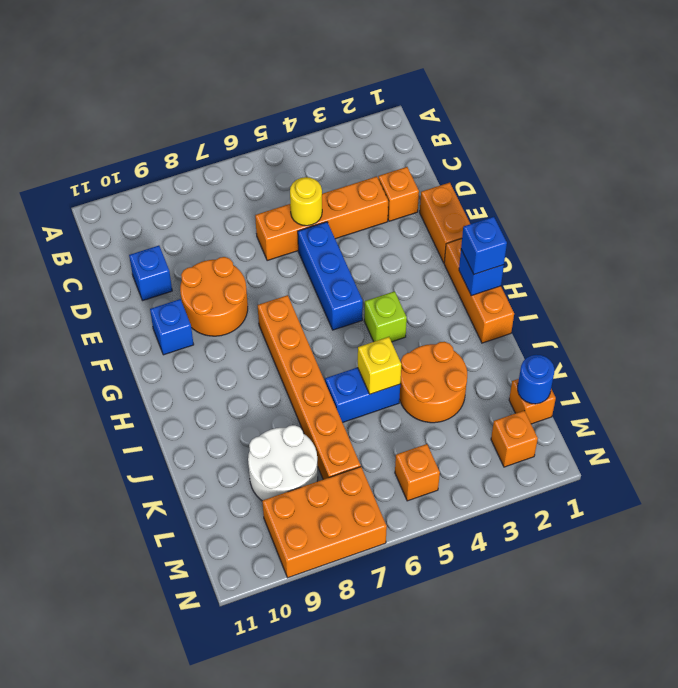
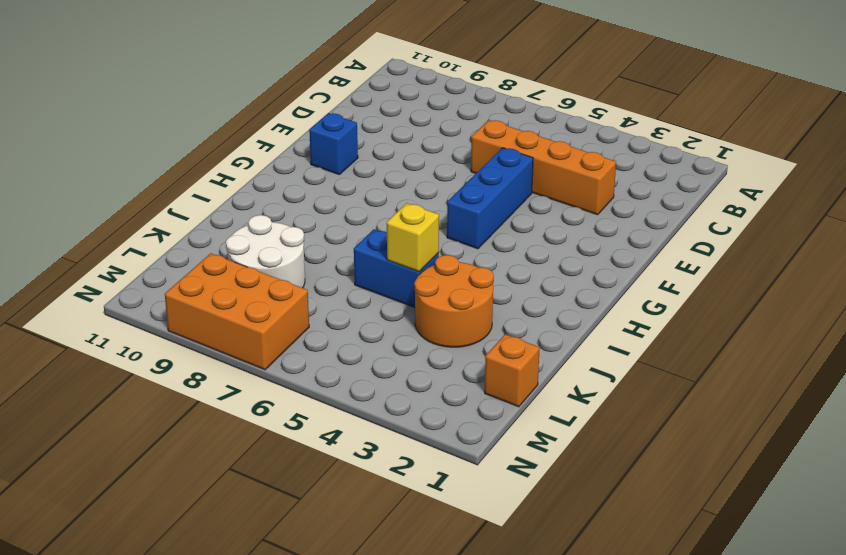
none -> orange brick D2 level 1
none -> blue brick D10 level 1
none -> orange brick E1:F1 level 1

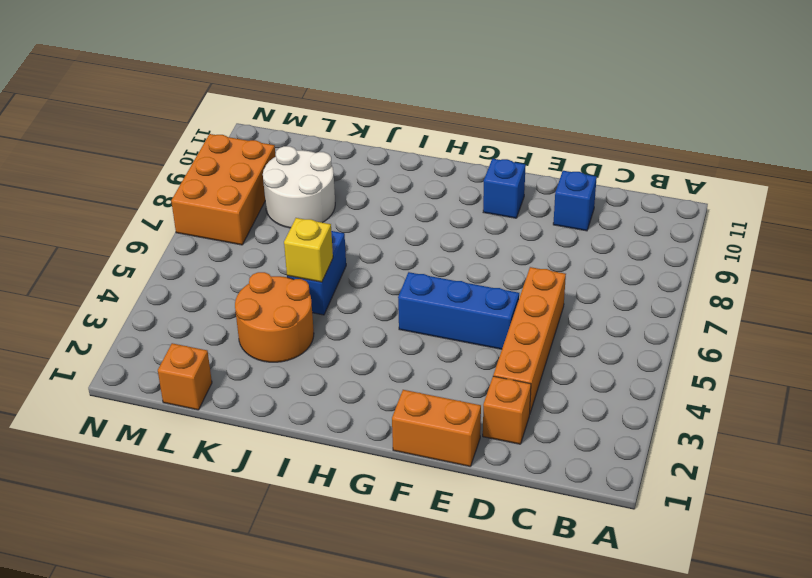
none -> orange round brick E8:F9 level 1
none -> orange brick G1:I1 level 1
none -> orange brick G7:L7 level 1

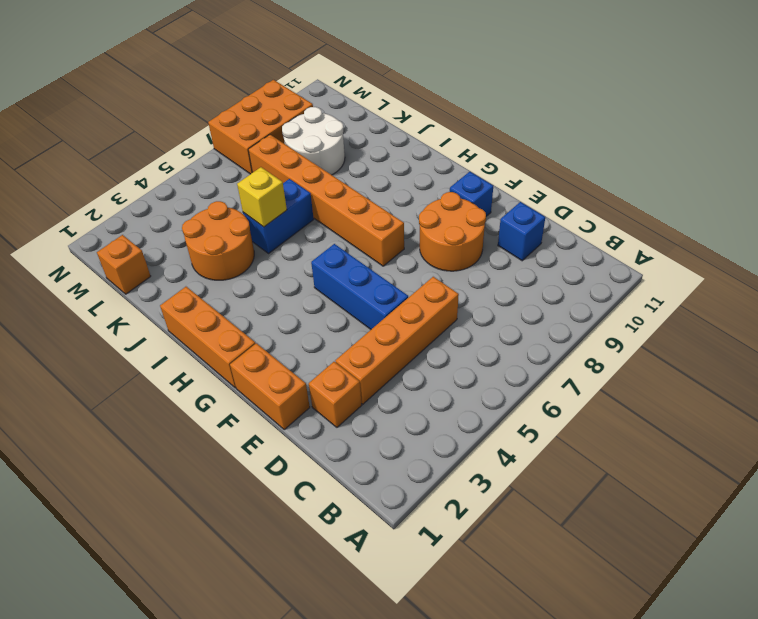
none -> lime brick H4 level 1
none -> orange brick M2 level 1
none -> orange brick M5 level 1

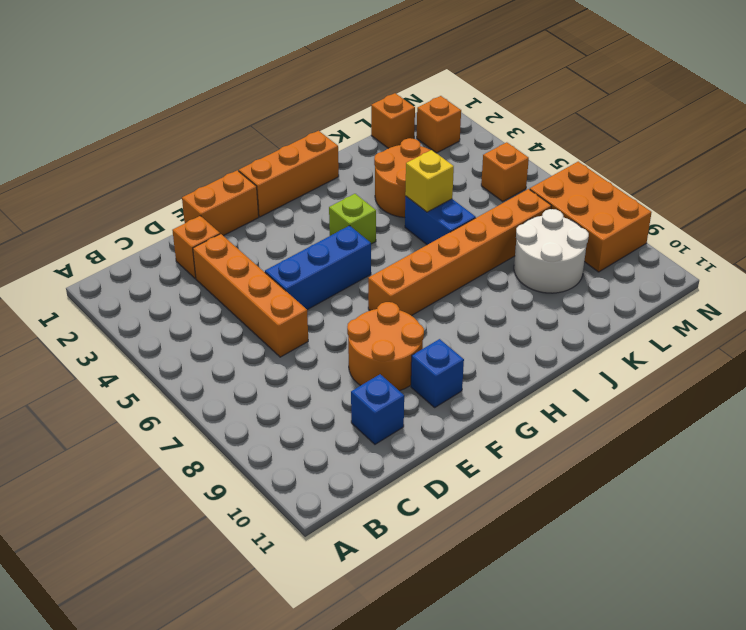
none -> yellow round brick D5 level 2
none -> blue brick H1 level 2
none -> blue round brick L1 level 2

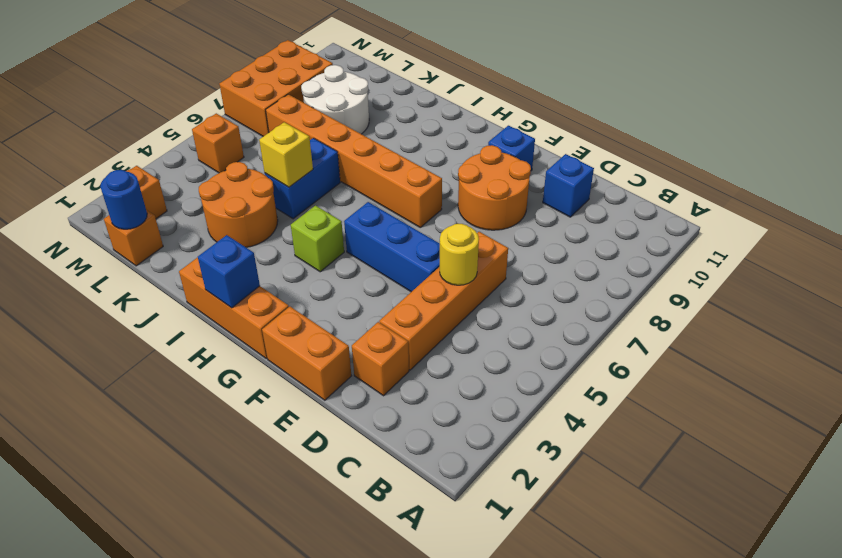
none -> blue brick H1 level 3

